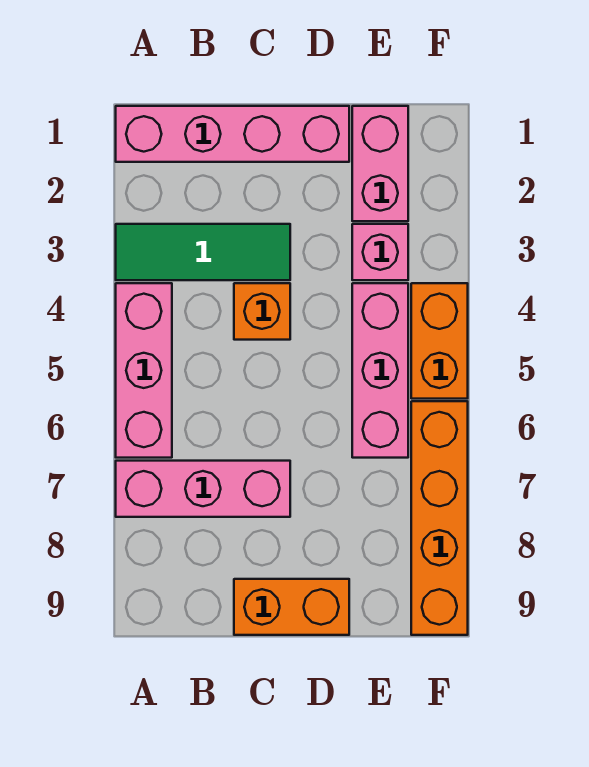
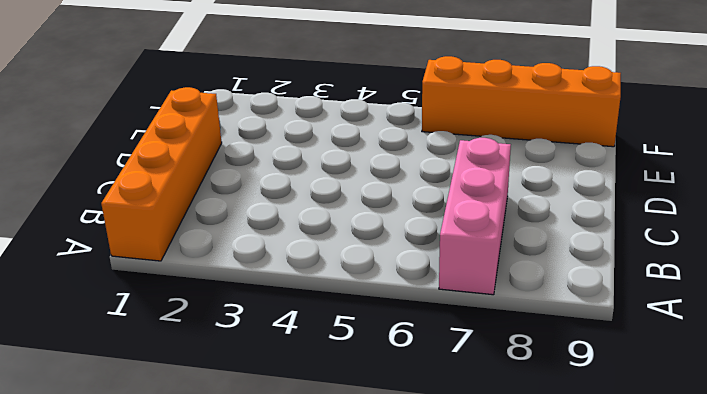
orange brick A1:D1 level 1 -> pink brick A1:D1 level 1
none -> green tile A3:C3 level 1
none -> pink brick A4:A6 level 1

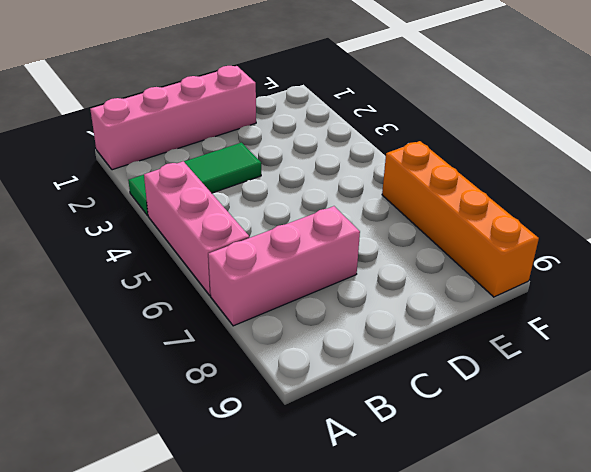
none -> orange brick C4 level 1
none -> orange brick C9:D9 level 1

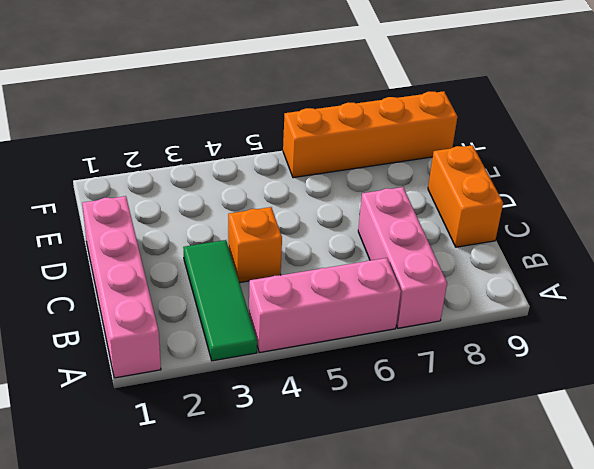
none -> pink brick E1:E2 level 1
none -> pink brick E3 level 1

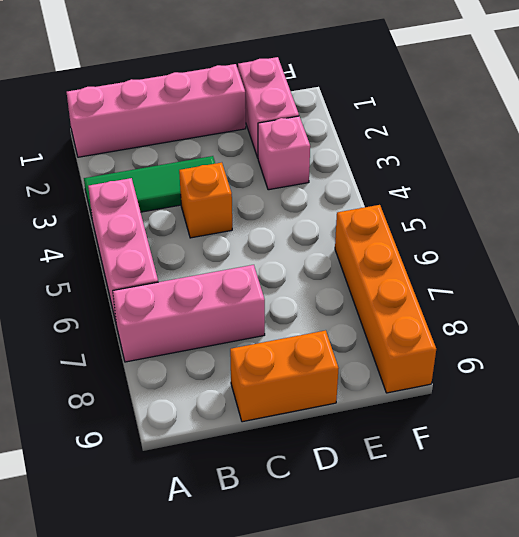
none -> pink brick E4:E6 level 1
none -> orange brick F4:F5 level 1

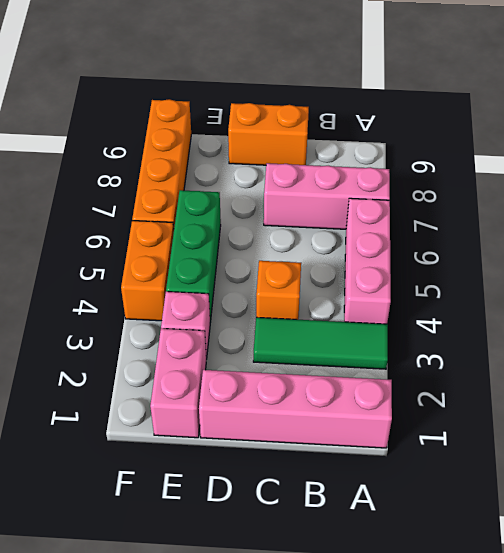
green brick E4:E6 level 1 -> pink brick E4:E6 level 1

